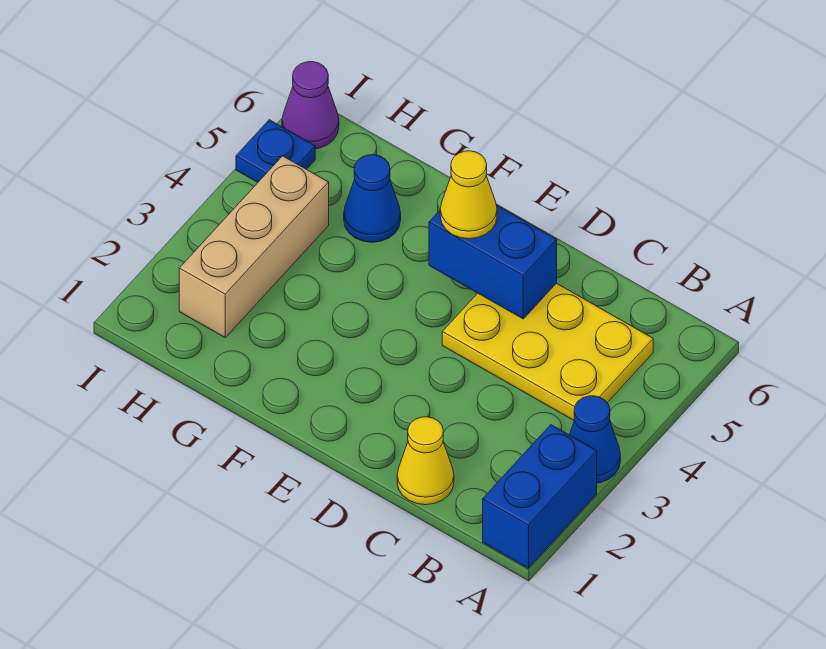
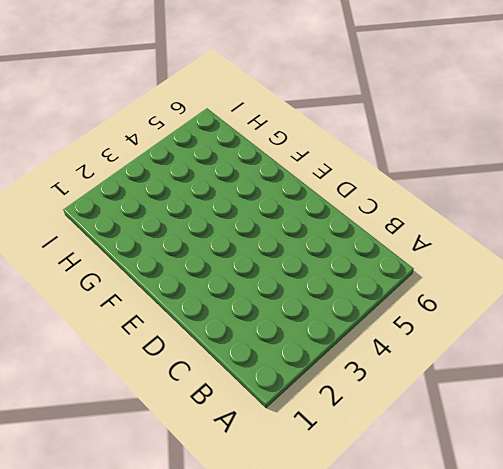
none -> blue brick A1:A2 level 1
none -> blue cone A3 level 1

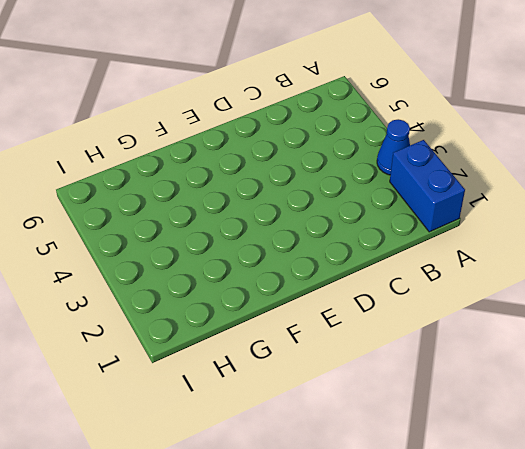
none -> yellow plate B4:D5 level 1
none -> yellow cone C1 level 1

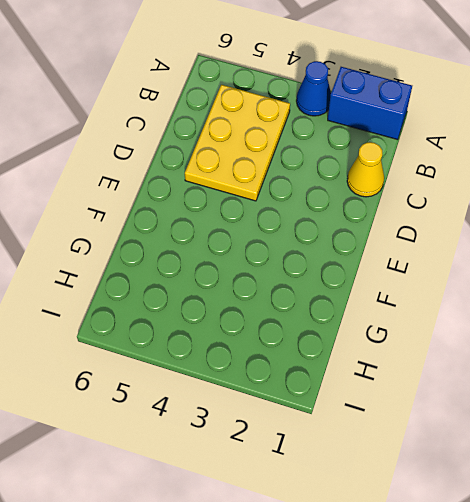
none -> blue cone G5 level 1
none -> tan brick H2:H4 level 1

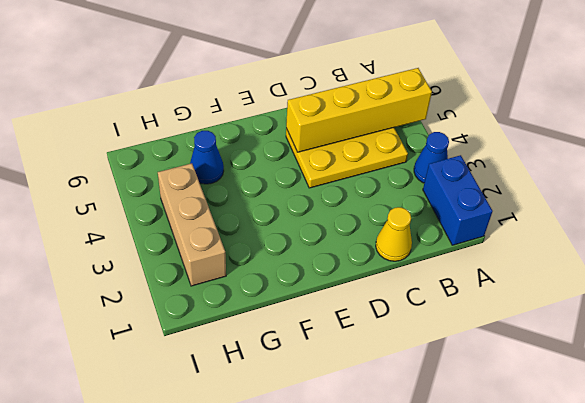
yellow brick A5:D5 level 2 -> blue brick D5:E5 level 2
none -> blue plate I5 level 1
none -> purple cone I6 level 1

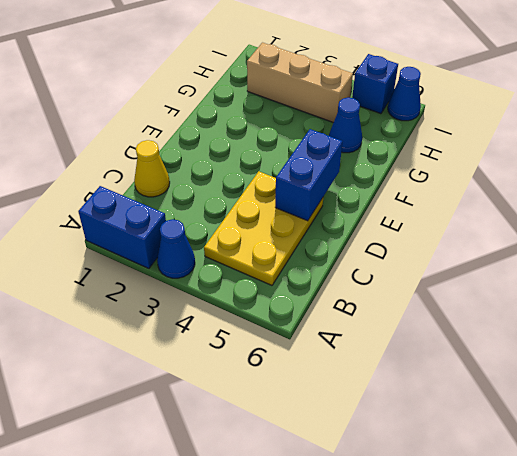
blue brick I5 level 1 -> blue plate I5 level 1
blue cone I6 level 1 -> purple cone I6 level 1
none -> yellow cone E5 level 3

